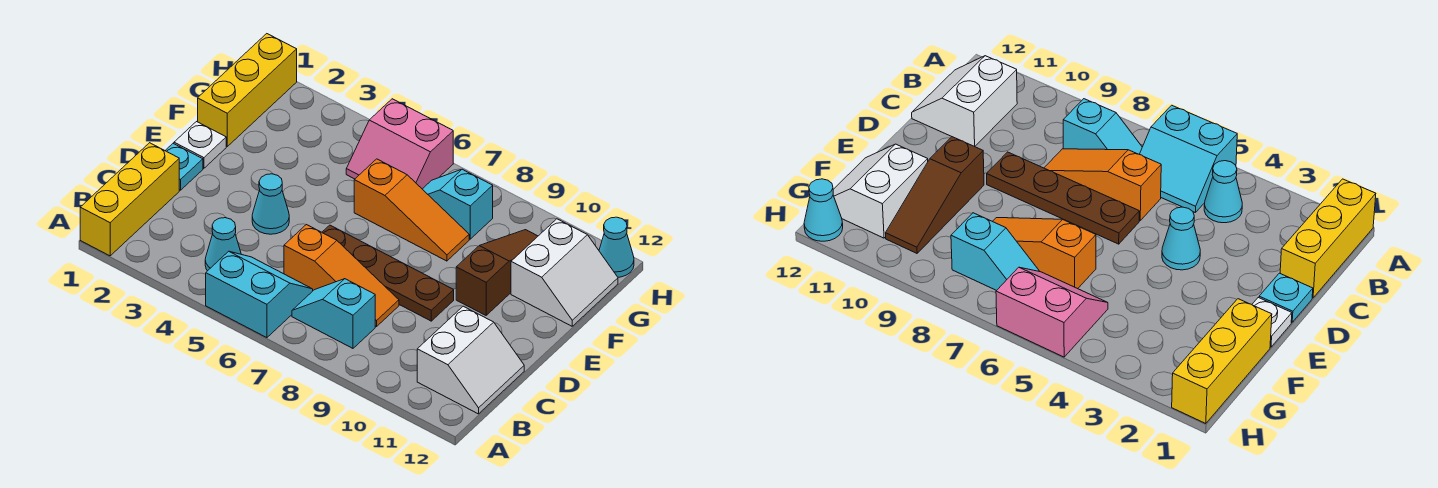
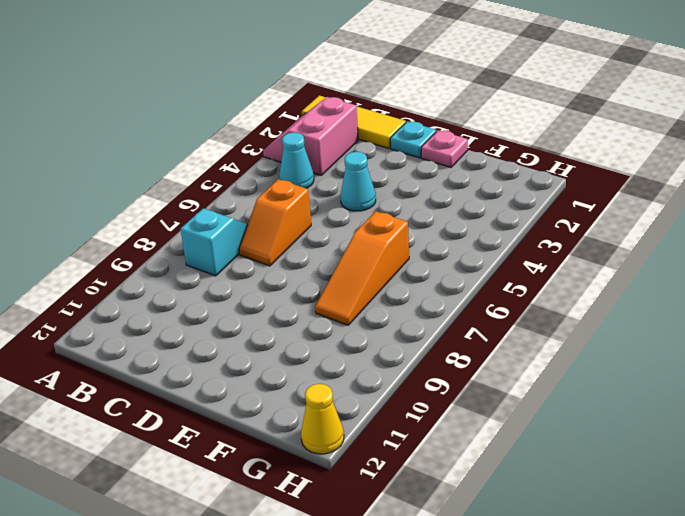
yellow tile A1:C1 level 1 -> yellow brick A1:C1 level 1
pink slope A2:B3 level 1 top B -> pink slope G5:H6 level 1 top H
orange slope C6:C7 level 1 top 6 -> orange slope C6:C8 level 1 top 6
pink plate E1 level 1 -> white plate E1 level 1
yellow cone H12 level 1 -> cyan cone H12 level 1
none -> cyan slope A5:B6 level 1 top A
none -> white slope B11:C12 level 1 top 11
none -> brown plate D6:D9 level 1

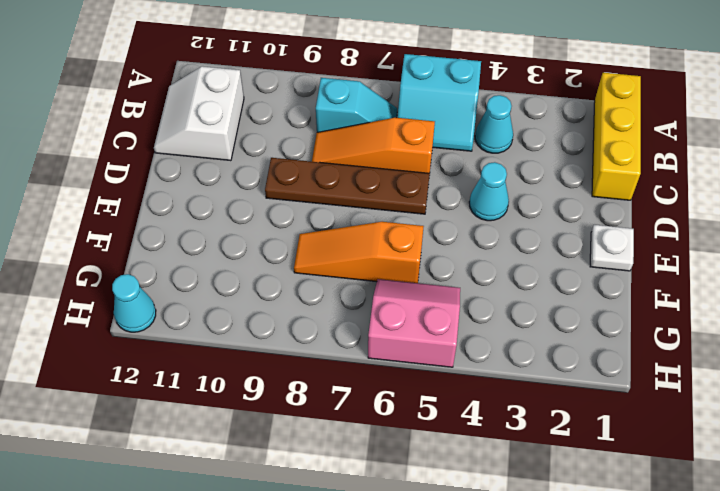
none -> cyan plate D1 level 1
none -> brown slope E10:G10 level 1 top E
none -> yellow brick F1:H1 level 1

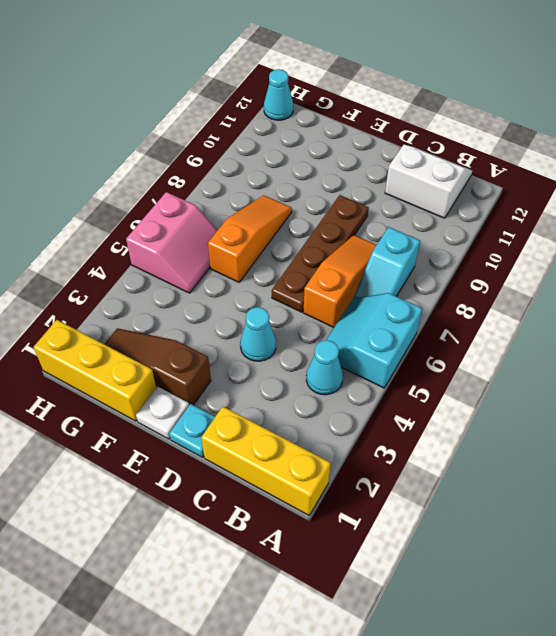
brown slope E2:G2 level 1 top E -> brown slope E10:G10 level 1 top E
none -> white slope F11:G12 level 1 top 11
none -> cyan slope G7:G8 level 1 top 8

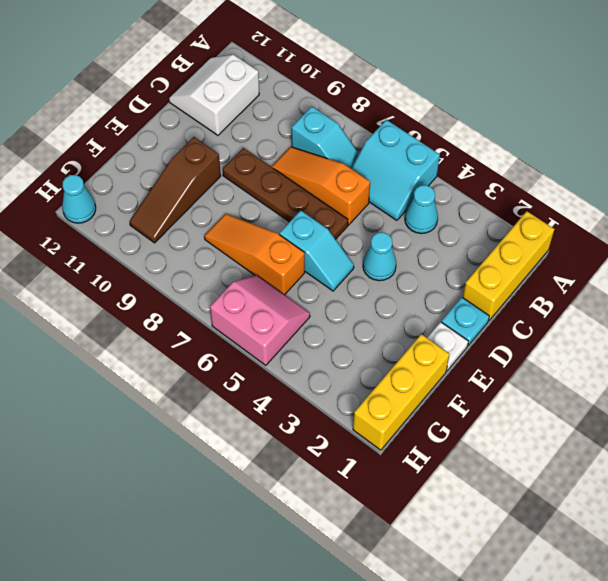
cyan slope E5:E6 level 1 top 6 -> cyan slope G7:G8 level 1 top 8
none -> white slope F11:G12 level 1 top 11

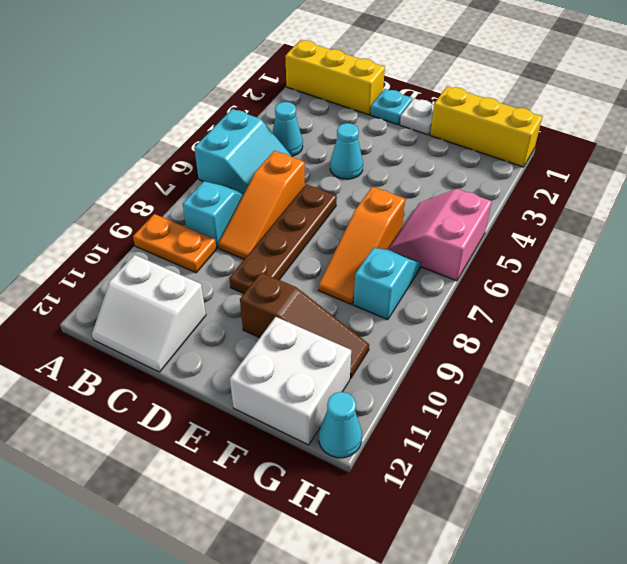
orange plate A9:B9 level 1 -> none
white brick F11:G12 level 1 -> white slope F11:G12 level 1 top 11

